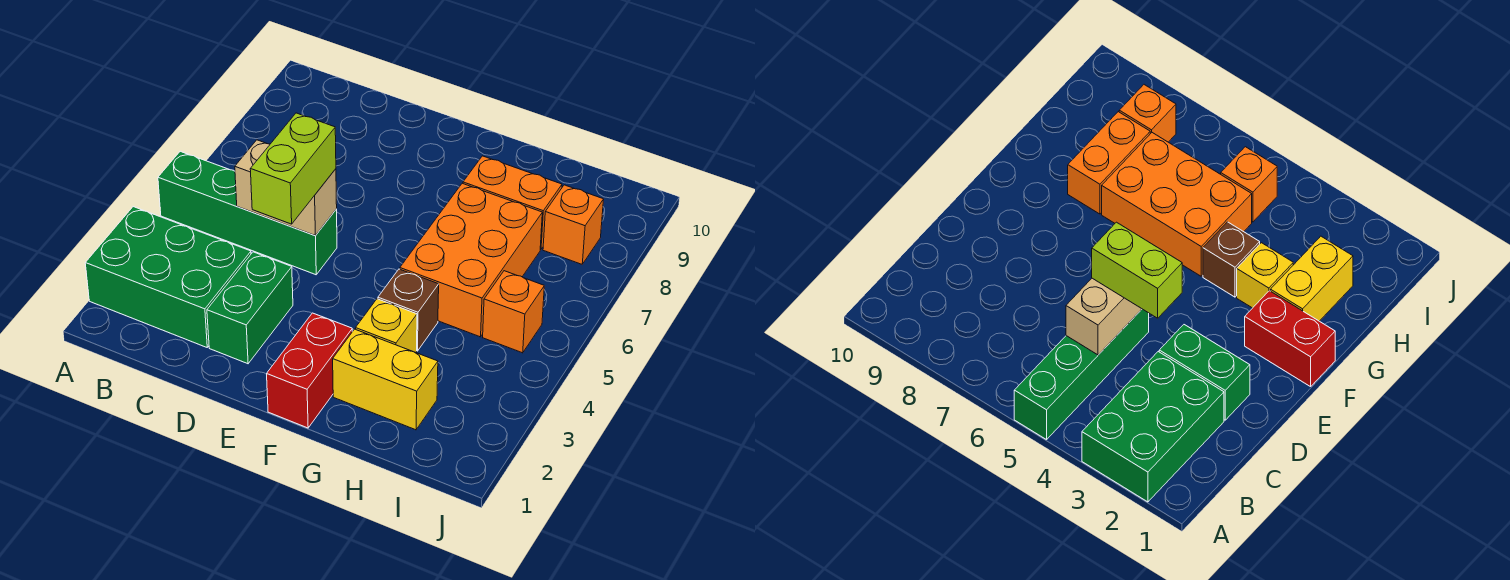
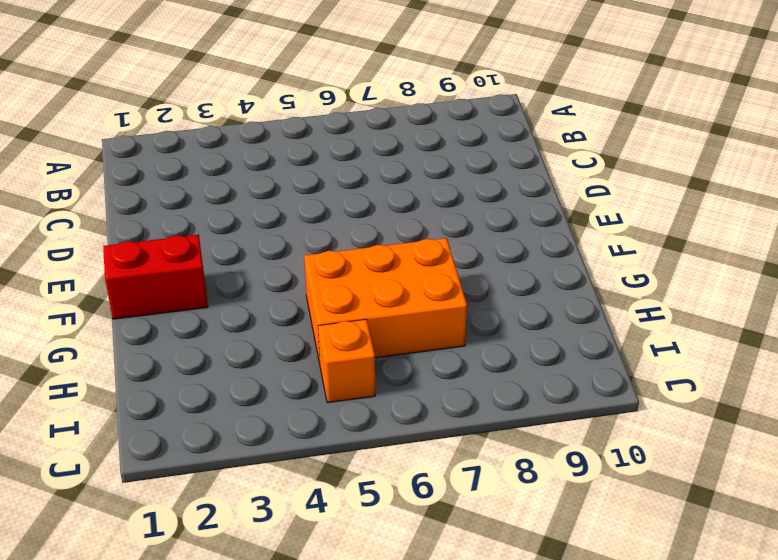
none -> green brick A2:C3 level 1
none -> green brick A5:D5 level 1
none -> green brick D2:D3 level 1

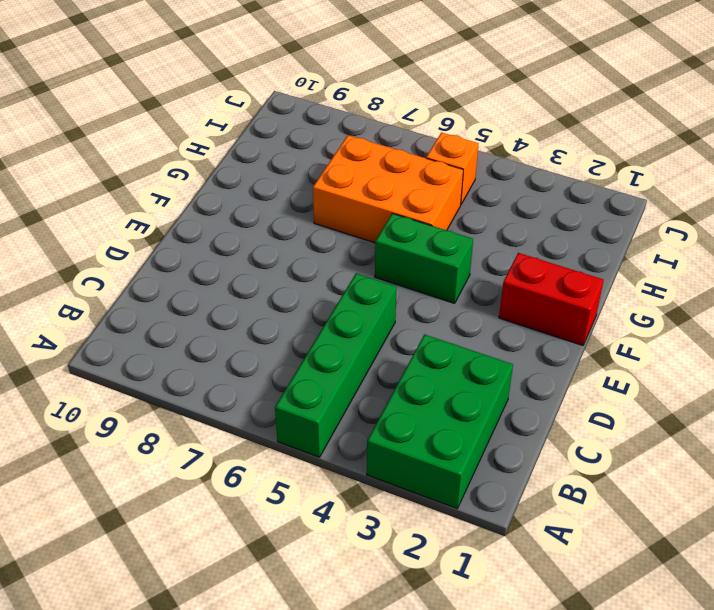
green brick F4:F5 level 1 -> green brick D2:D3 level 1
none -> yellow brick G2:H2 level 1
none -> yellow brick G3 level 1
none -> brown brick G4 level 1

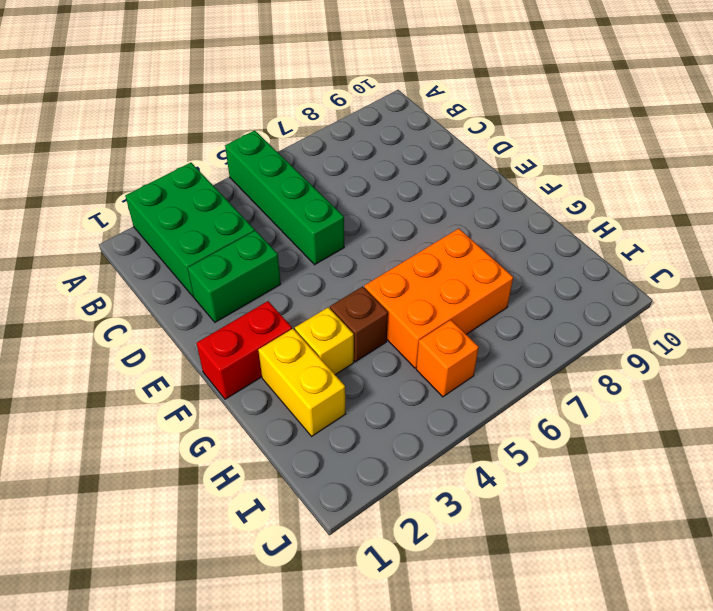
none -> orange brick G8:H8 level 1
none -> orange brick I8 level 1
none -> tan brick C5:D5 level 2

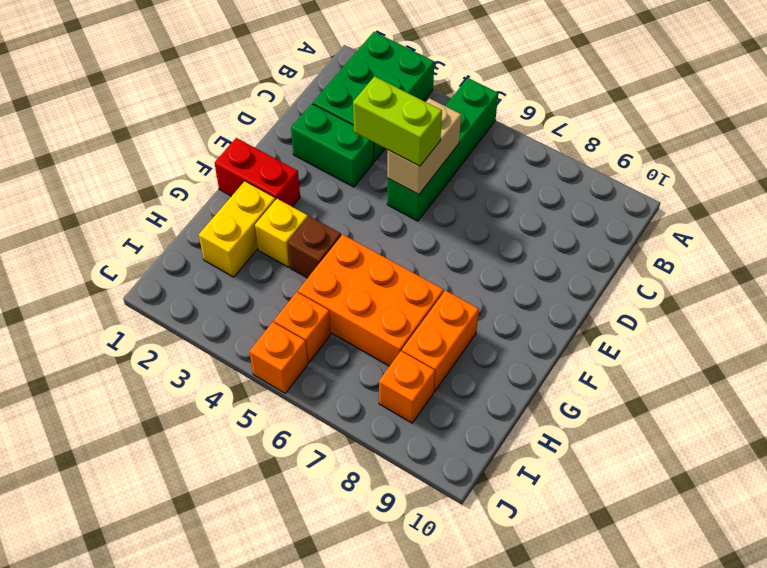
orange brick J5 level 1 -> none

